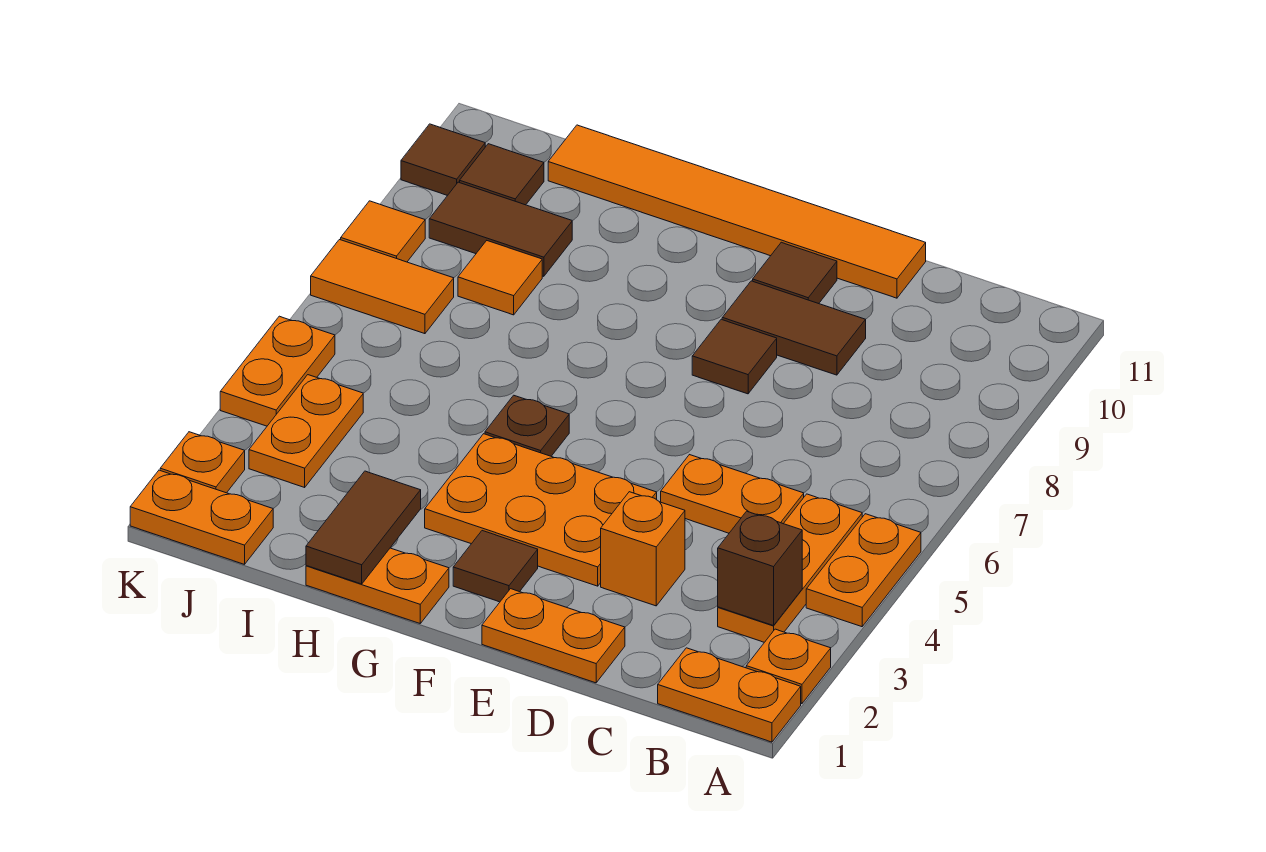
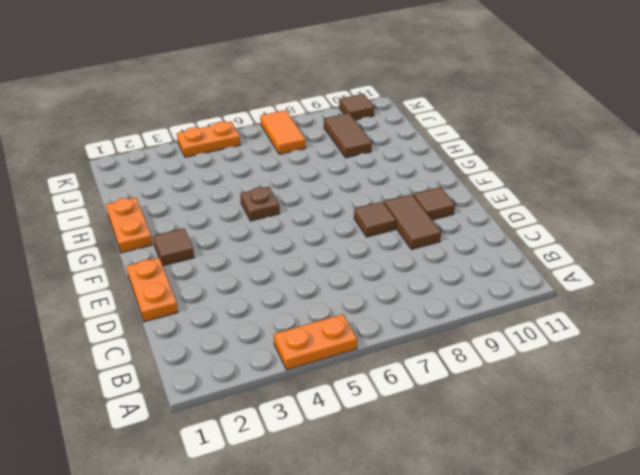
none -> orange plate A1:B1 level 1
none -> orange plate A2 level 1
none -> orange plate B3:B5 level 1

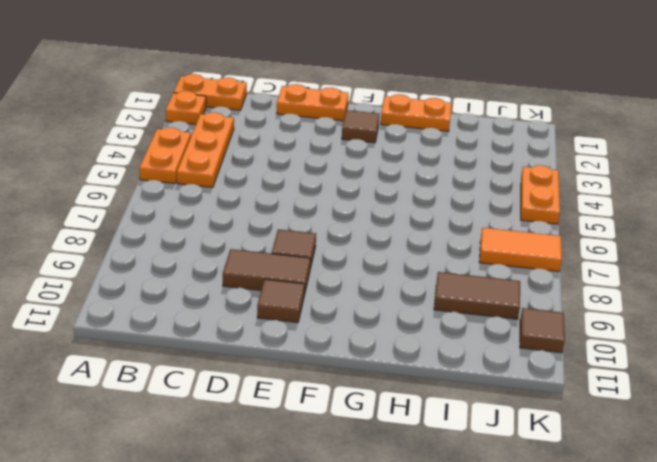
none -> orange plate C5:D5 level 1
none -> orange brick D3 level 1
none -> orange tile D11:I11 level 1

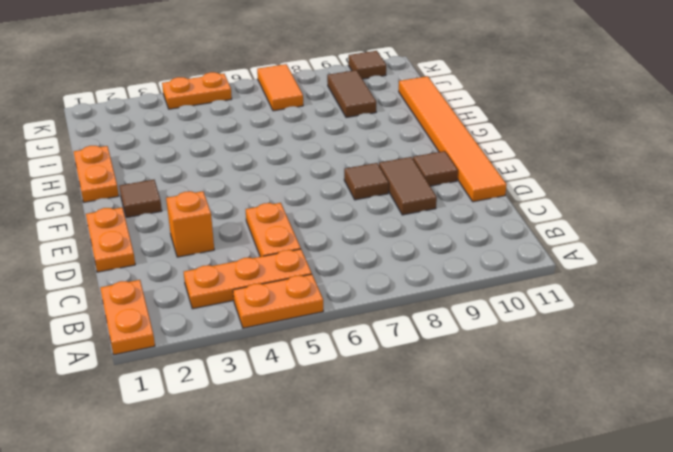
none -> orange plate A2 level 1
none -> orange plate E3:G4 level 1
none -> brown plate G5 level 1

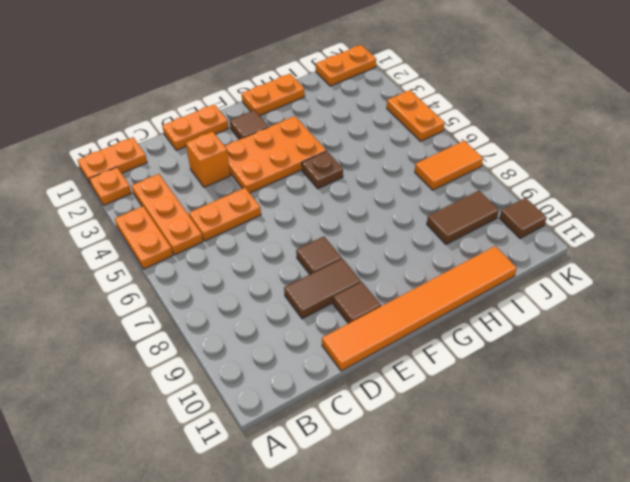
none -> orange tile I8 level 1
none -> orange plate J3:J4 level 1
none -> brown tile J10 level 1

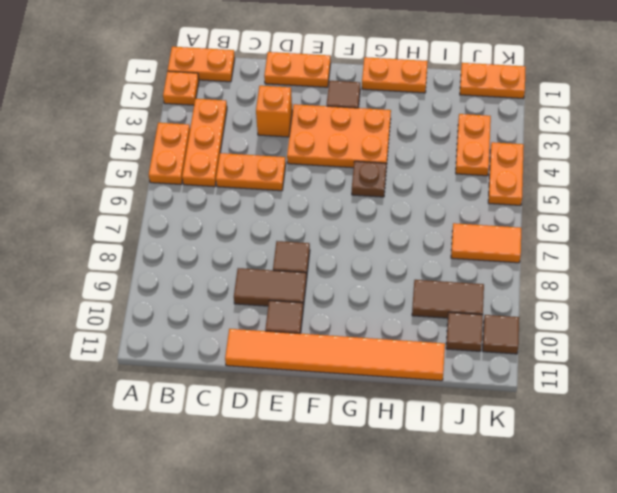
none -> orange tile I8 level 1
none -> orange plate K2 level 1
none -> orange tile K8 level 1

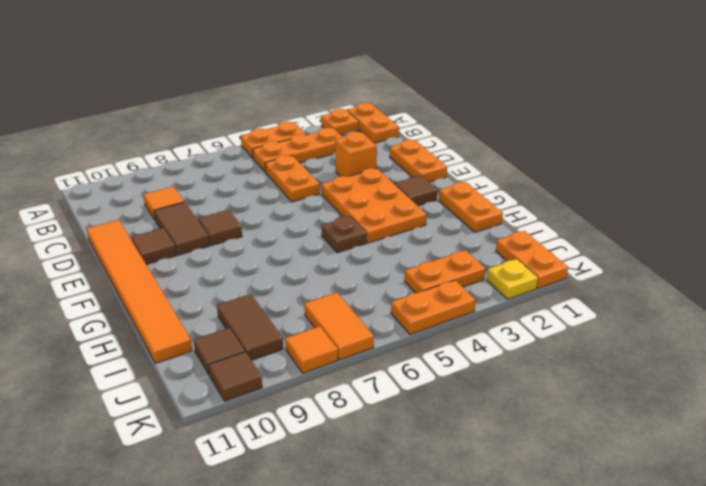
orange tile C9 level 1 -> orange tile I8 level 1
yellow plate K2 level 1 -> orange plate K2 level 1
none -> brown brick B3 level 2
none -> brown tile H1:H2 level 2

